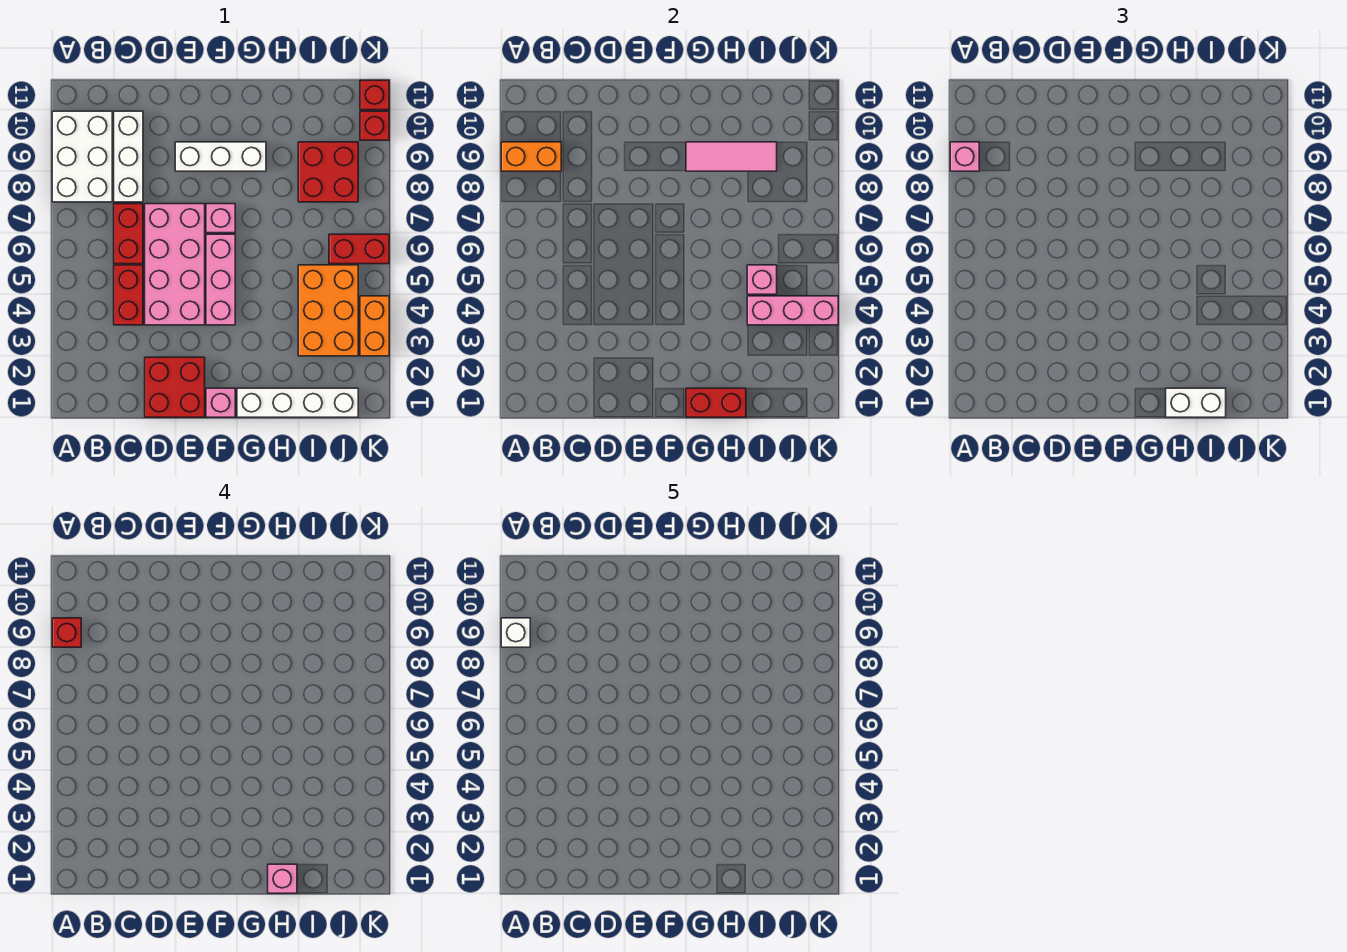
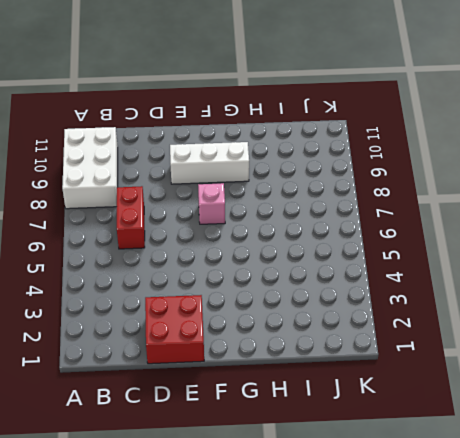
none -> red brick C4:C5 level 1
none -> white brick C8:C10 level 1
none -> pink brick D4:E7 level 1

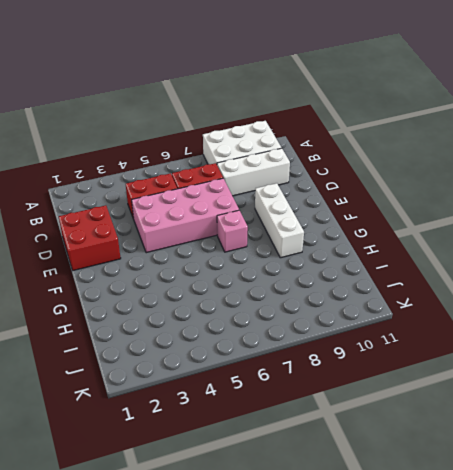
none -> pink brick F1 level 1
none -> pink brick F4:F6 level 1
none -> white brick G1:J1 level 1

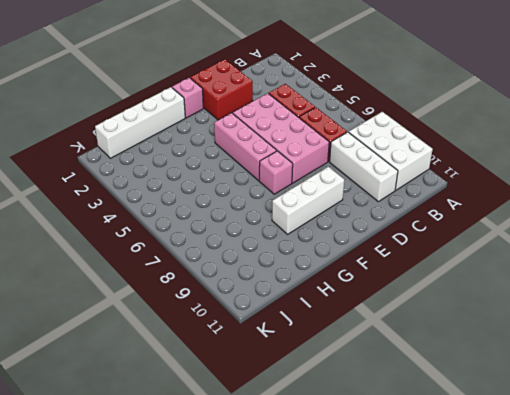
none -> orange brick I3:J5 level 1
none -> red brick I8:J9 level 1
none -> red brick J6:K6 level 1

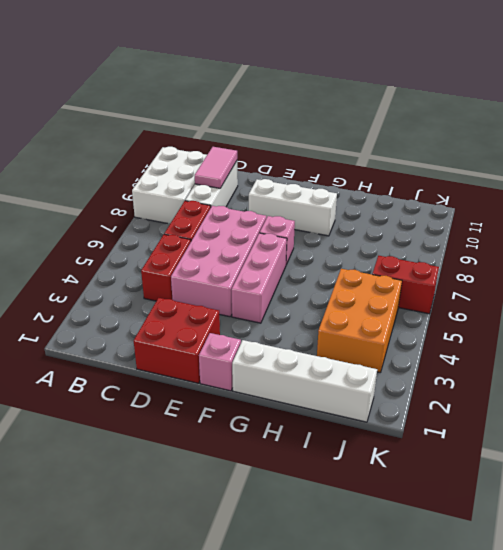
pink tile C9:C10 level 2 -> none
none -> red brick I8:J9 level 1
none -> orange brick K3:K4 level 1
none -> red brick K10 level 1

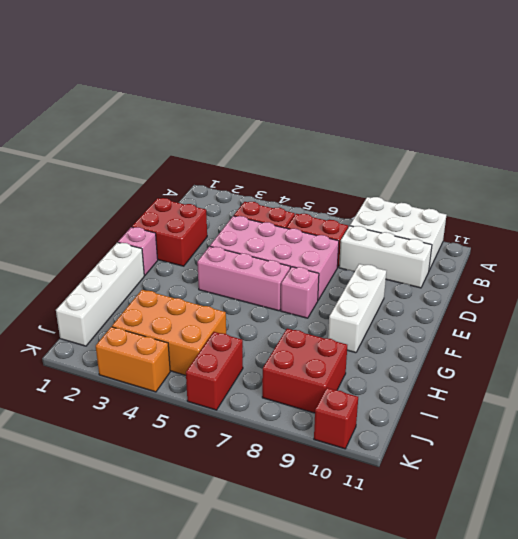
none -> red brick K11 level 1
none -> orange brick A9:B9 level 2
none -> red brick G1:H1 level 2

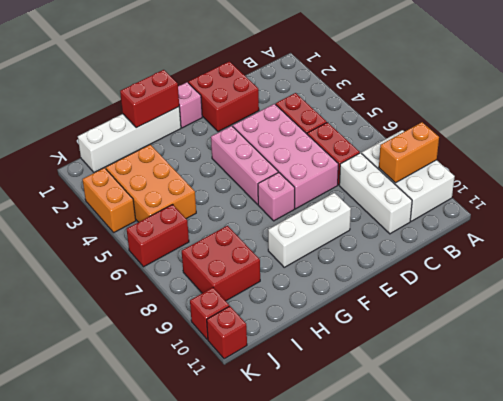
none -> pink tile G9:I9 level 2
none -> pink brick I4:K4 level 2
none -> pink brick I5 level 2

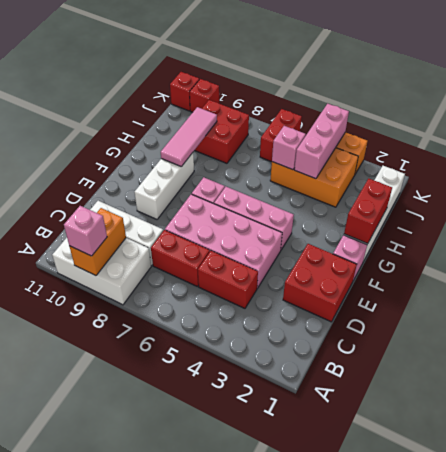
none -> white brick H1:I1 level 3
none -> red brick A9 level 4
none -> pink brick H1 level 4

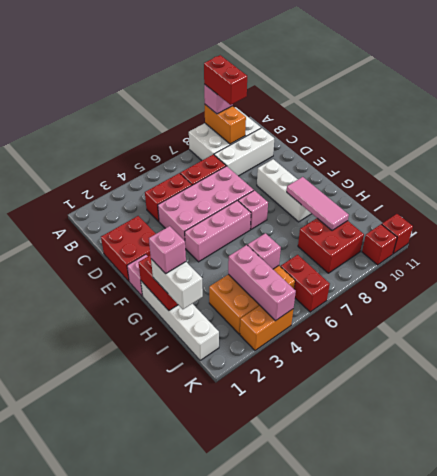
red brick A9:B9 level 4 -> red brick A9 level 4
none -> white brick A9 level 5

